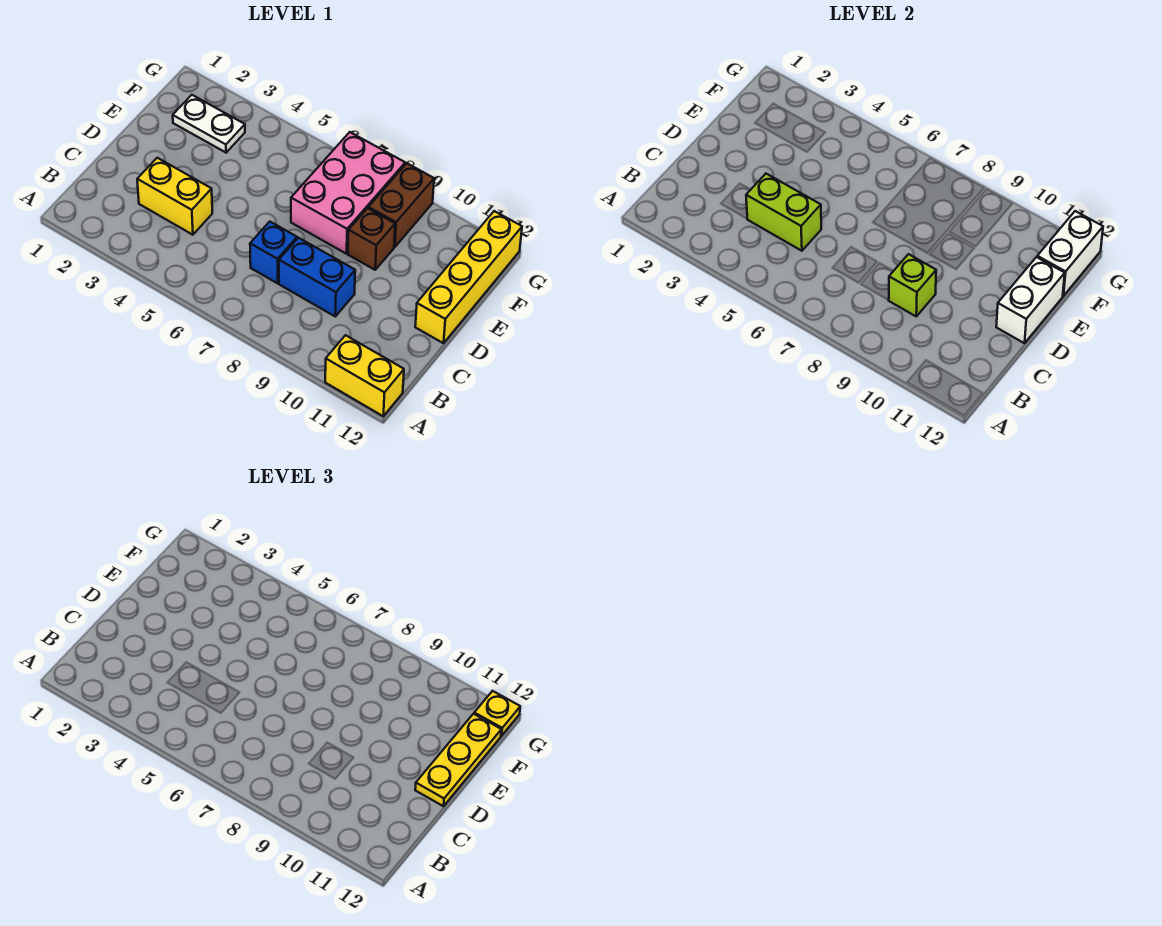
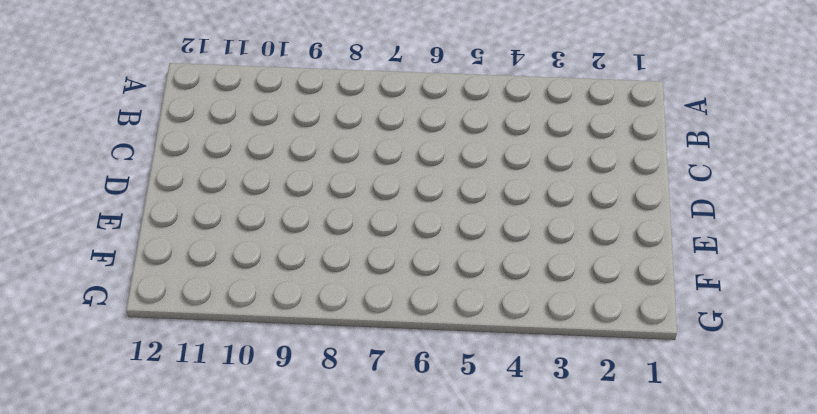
none -> yellow brick A11:A12 level 1
none -> yellow brick C3:C4 level 1
none -> blue brick C7 level 1

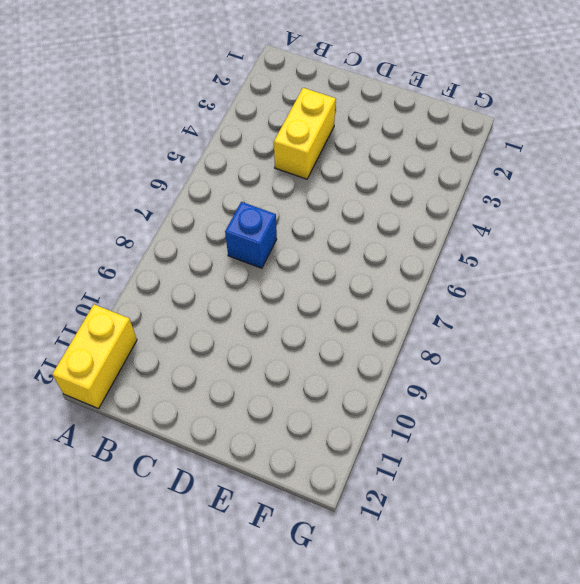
none -> blue brick C8:C9 level 1
none -> yellow brick D12:G12 level 1
none -> pink brick E7:G8 level 1

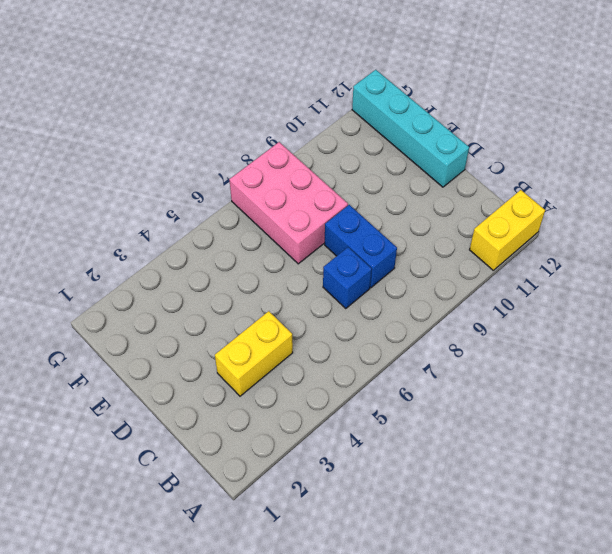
blue brick C8:D8 level 1 -> blue brick C8:C9 level 1
cyan brick D12:G12 level 1 -> yellow brick D12:G12 level 1
none -> brown brick E9 level 1
none -> white plate F2:F3 level 1
none -> brown brick F9:G9 level 1

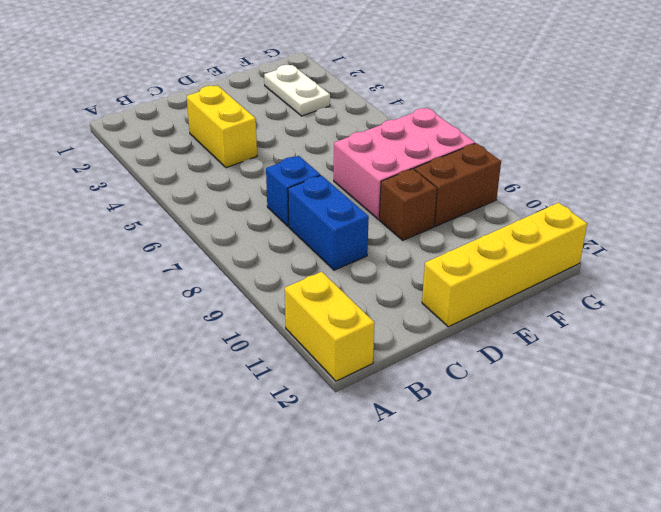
none -> lime brick C4:C5 level 2
none -> lime brick C9 level 2
none -> white brick D12:E12 level 2

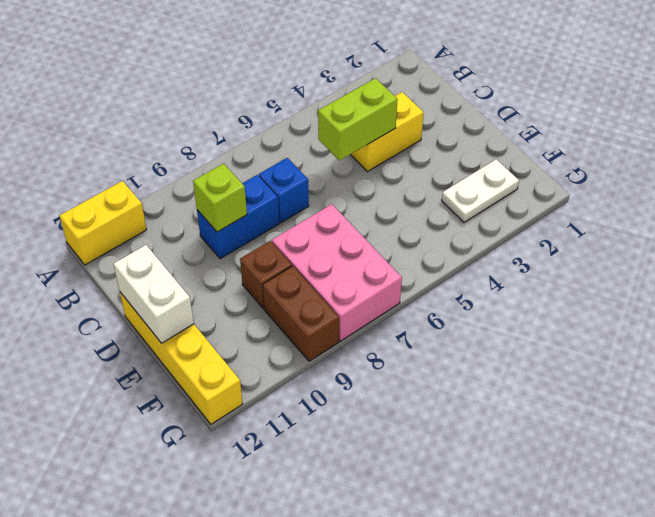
none -> white brick F12:G12 level 2
none -> yellow plate D12:F12 level 3
none -> yellow plate G12 level 3

